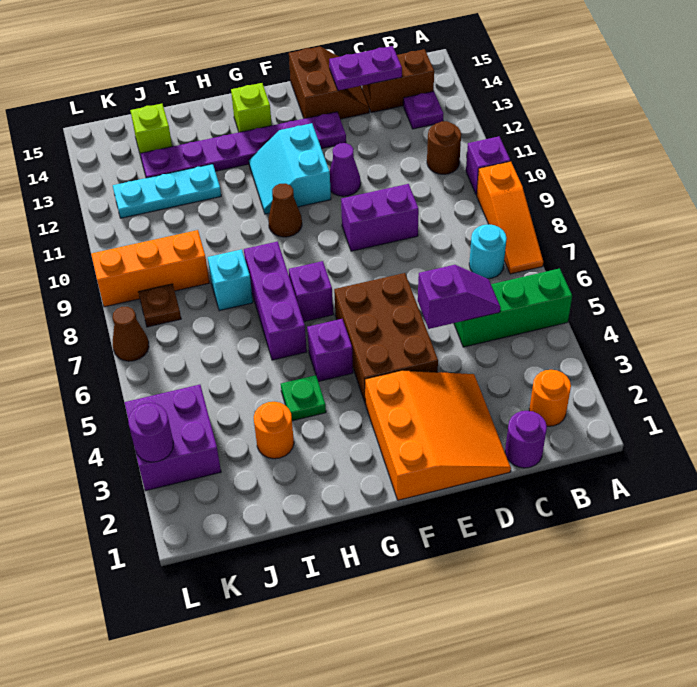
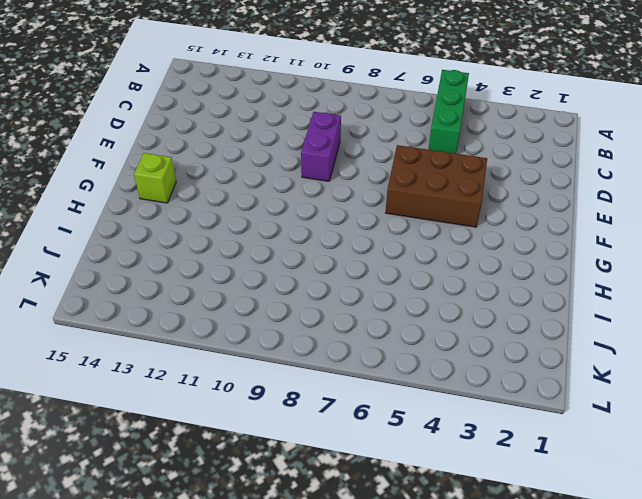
none -> orange slope A7:A9 level 1 top 9
none -> purple brick A10 level 1
none -> orange round brick B2 level 1
none -> cyan round brick B7 level 1

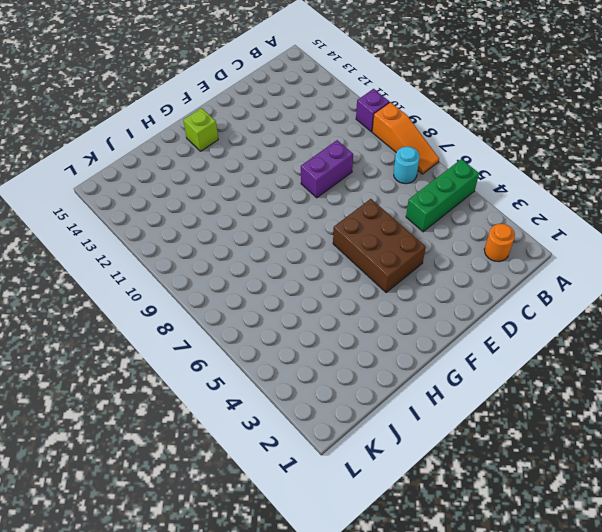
none -> brown round brick B11 level 1
none -> purple plate B13 level 1
none -> brown brick B14:C14 level 1
none -> purple round brick C1 level 1

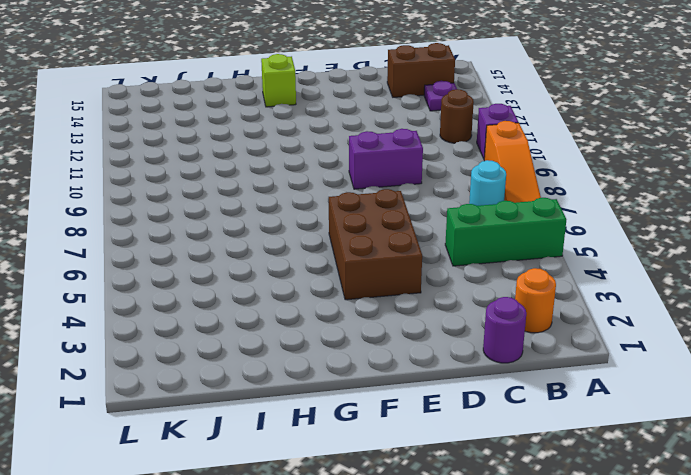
none -> orange slope D1:F3 level 1 top F
none -> brown slope D14:E15 level 1 top E
none -> purple cone E11 level 1
none -> purple plate E13:J13 level 1

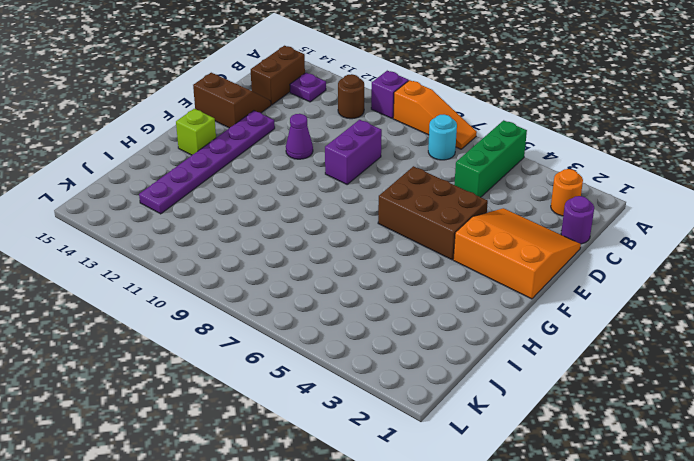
none -> cyan slope F11:G12 level 1 top F
none -> purple brick G5 level 1
none -> purple brick G7 level 1
none -> brown cone G10 level 1

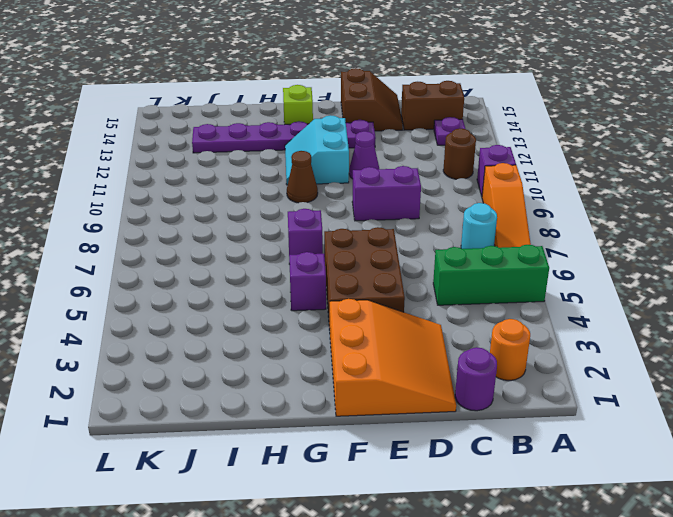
none -> green plate H4 level 1
none -> purple brick H6:H8 level 1
none -> orange round brick I3 level 1
none -> cyan brick I8 level 1

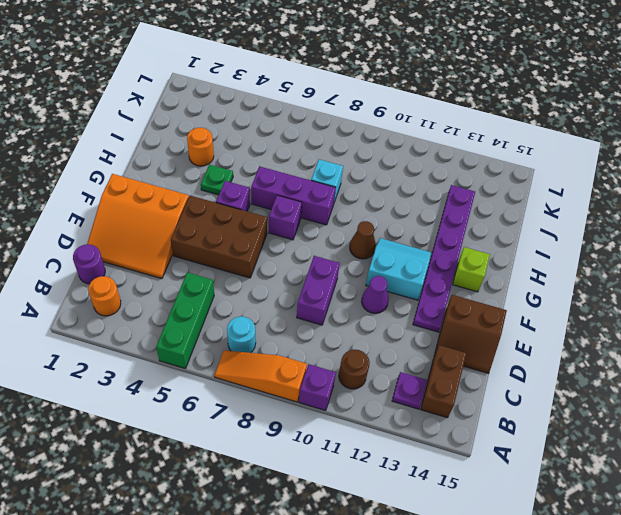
none -> cyan plate I12:K12 level 1
none -> orange brick J9:L9 level 1
none -> lime brick J14 level 1
none -> purple brick K3:L4 level 1

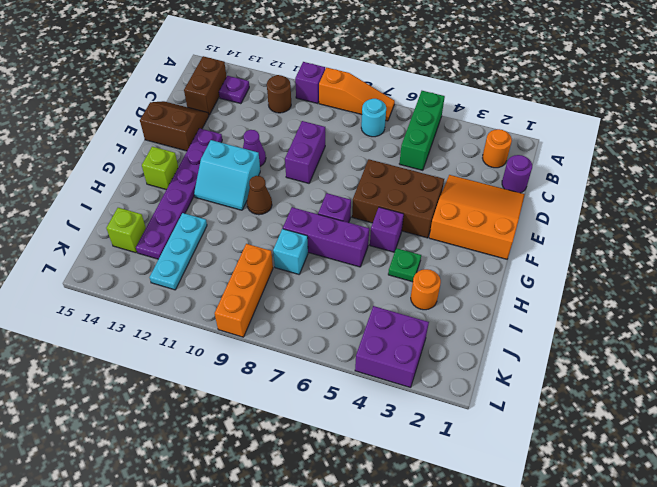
none -> brown plate K8 level 1
none -> brown cone L7 level 1
none -> purple slope C5:D5 level 2 top D
none -> purple plate C14:D14 level 2

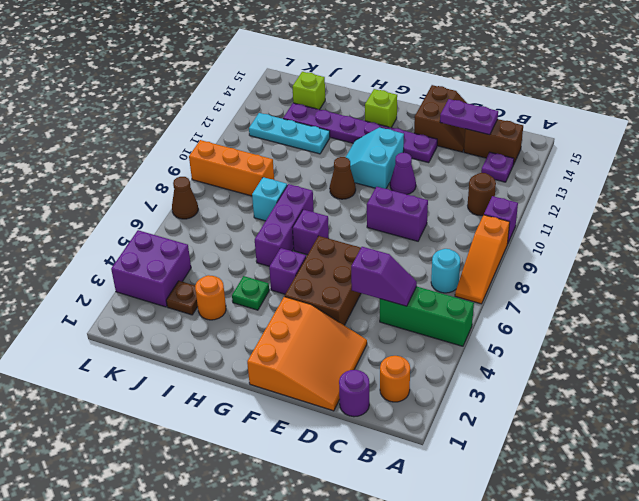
brown plate J3 level 1 -> brown plate K8 level 1
none -> purple round brick L3 level 2

